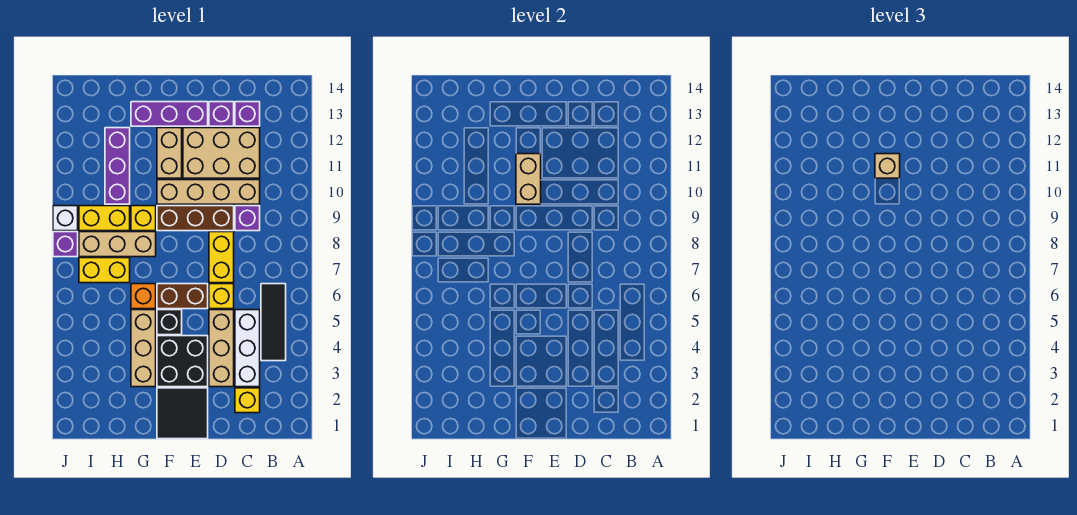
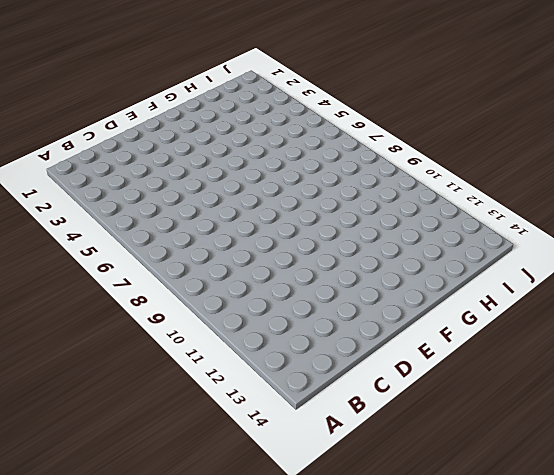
none -> black tile B4:B6 level 1
none -> yellow brick C2 level 1
none -> white brick C3:C5 level 1

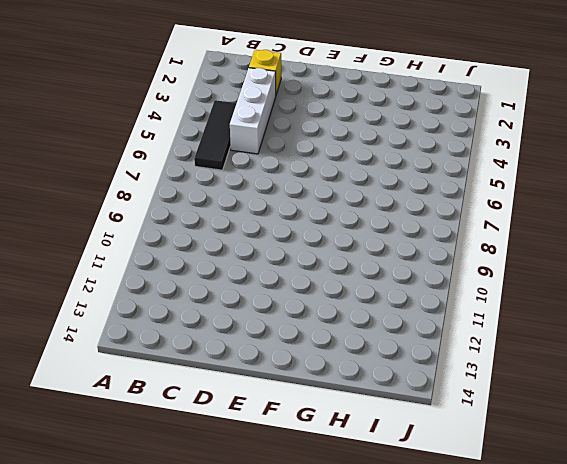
none -> purple brick C9 level 1
none -> tan brick C10:F10 level 1
none -> tan brick C11:E12 level 1

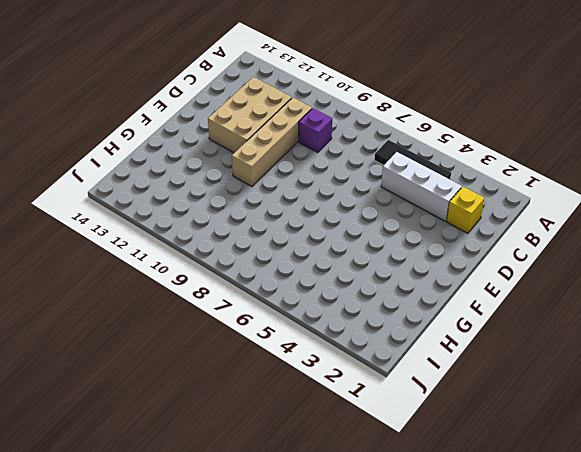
none -> purple brick C13 level 1
none -> tan brick D3:D5 level 1
none -> yellow brick D6 level 1

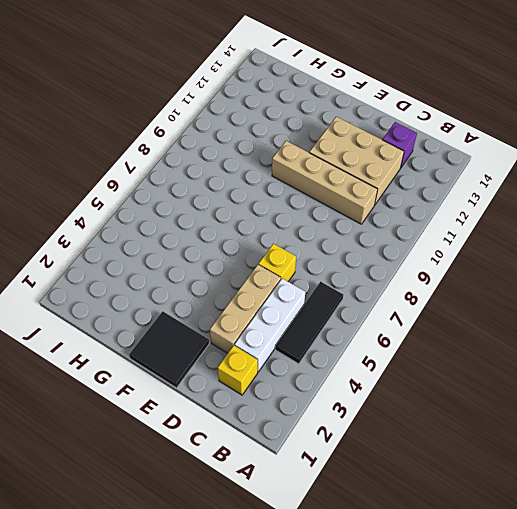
none -> purple brick C9 level 1
none -> yellow brick D7:D8 level 1
none -> brown brick D9:F9 level 1

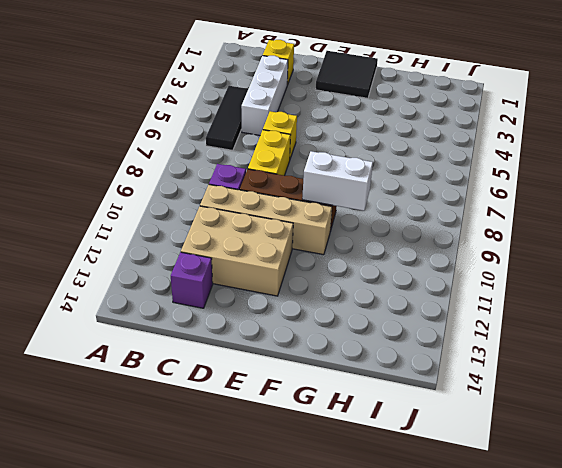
white brick F9:G9 level 2 -> none
none -> tan brick D3:D5 level 1
none -> purple brick D13 level 1
none -> black brick E3:F4 level 1

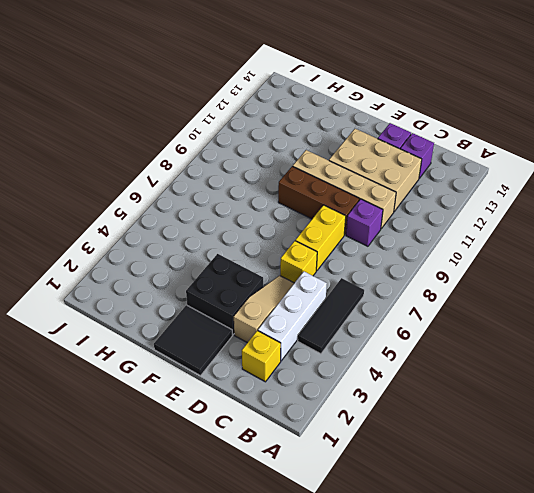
tan slope D3:D5 level 1 top 3 -> tan brick D3:D5 level 1
none -> brown brick E6:F6 level 1
none -> purple brick E13:G13 level 1
none -> black brick F5 level 1

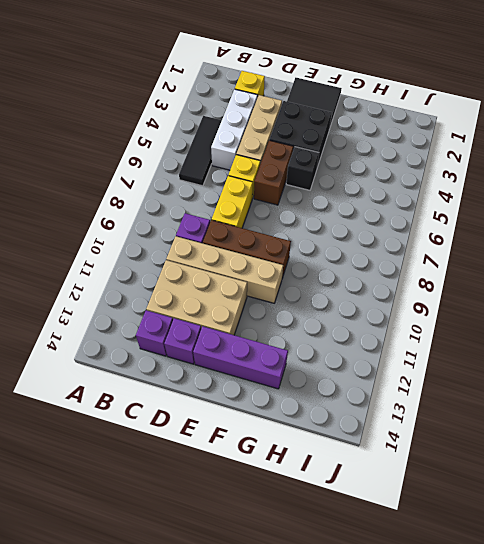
brown brick E5:E6 level 1 -> brown brick E6:F6 level 1
none -> tan brick F11:F12 level 1
none -> tan brick G3:G5 level 1
none -> orange brick G6 level 1

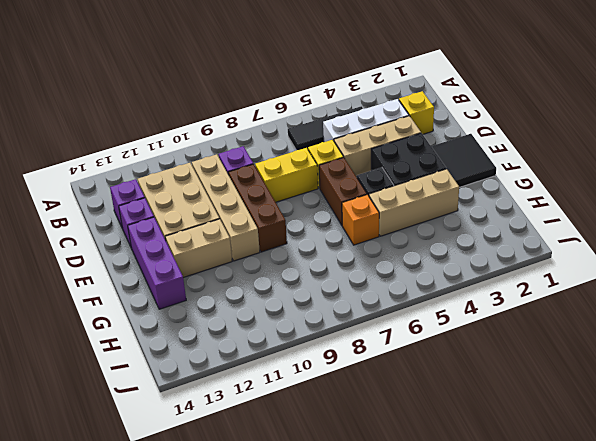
none -> tan brick G8:I8 level 1
none -> yellow brick G9 level 1
none -> yellow brick H7:I7 level 1

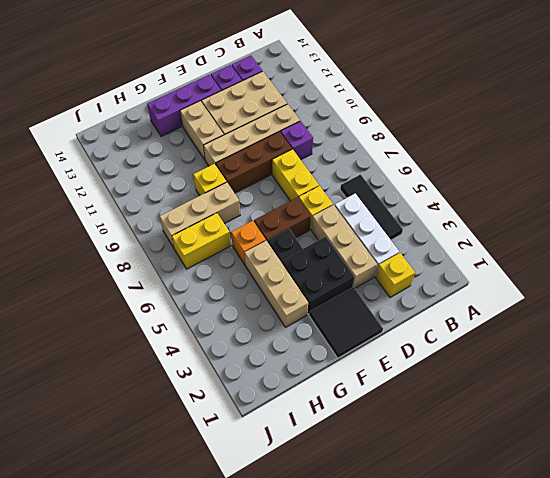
none -> yellow brick H9:I9 level 1
none -> purple brick H10:H12 level 1
none -> purple brick J8 level 1

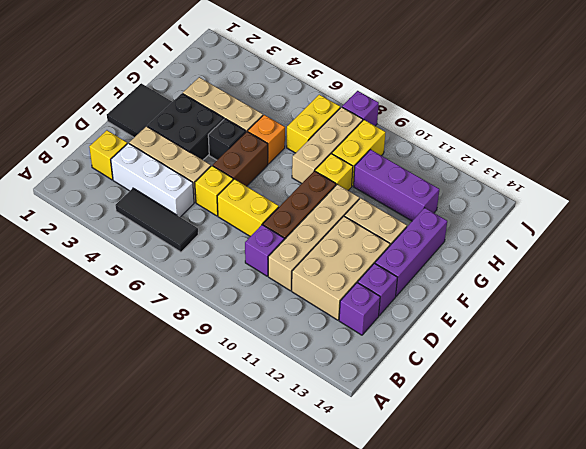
none -> white brick J9 level 1
none -> tan brick F10:F11 level 2
none -> tan brick F11 level 3

